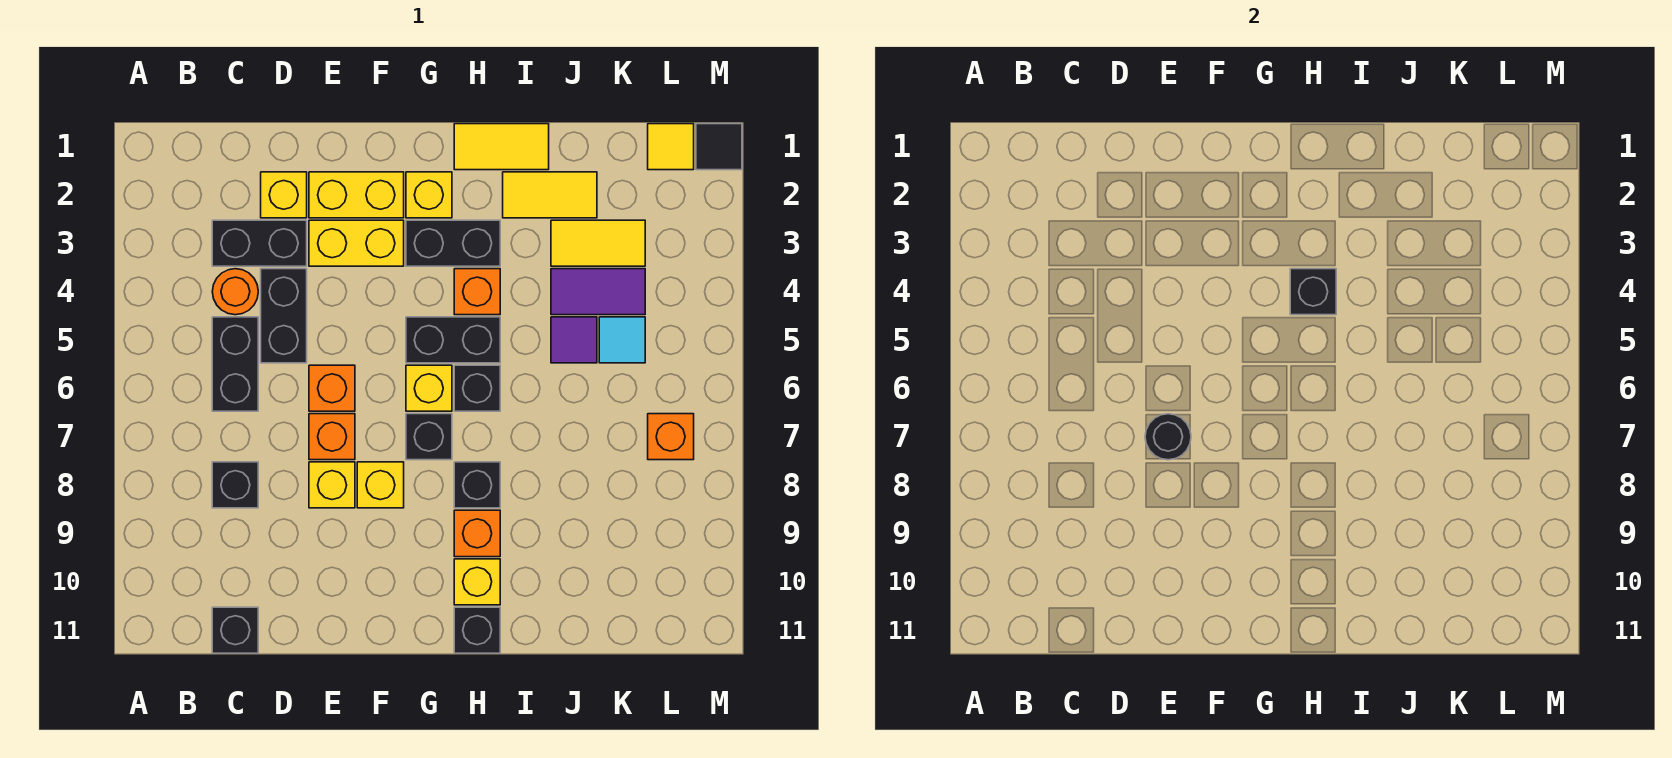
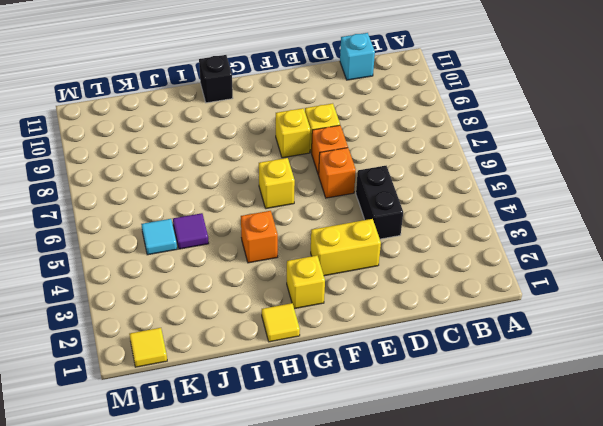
cyan brick C11 level 1 -> black brick C11 level 1
yellow tile H1 level 1 -> yellow tile H1:I1 level 1
none -> black brick C3:D3 level 1
none -> orange round brick C4 level 1
none -> black brick C5:C6 level 1
none -> black brick C8 level 1

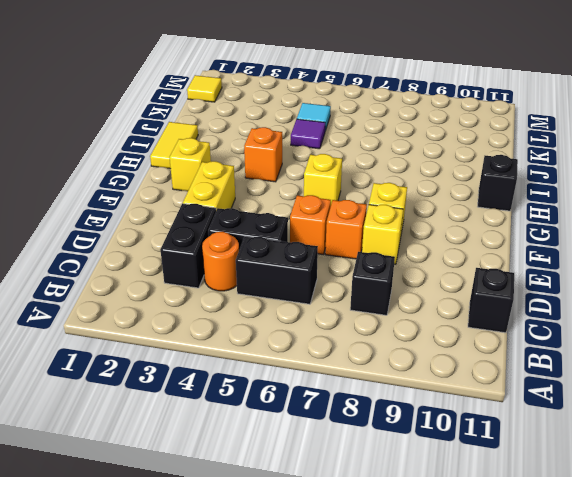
none -> yellow brick D2 level 1
none -> yellow brick E2:F2 level 1
none -> black brick G3:H3 level 1
none -> black brick G5:H5 level 1

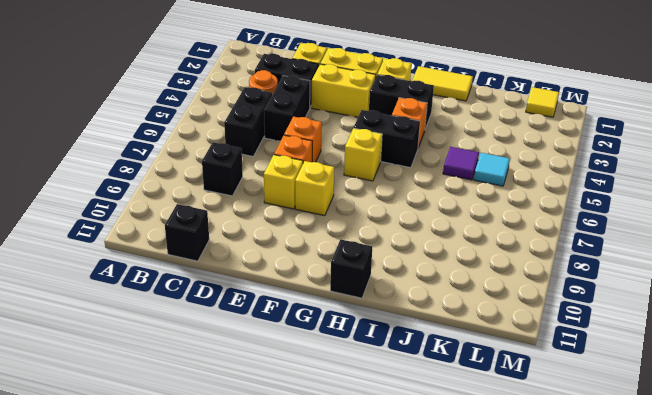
none -> black brick G7 level 1
none -> black brick H6 level 1
none -> black brick H8 level 1
none -> orange brick H9 level 1

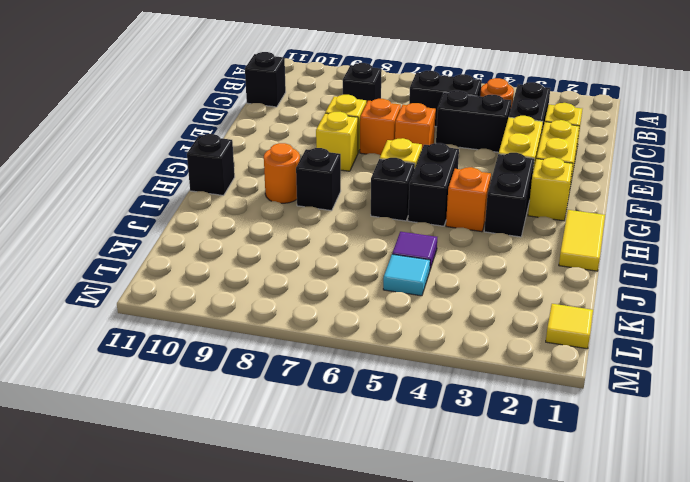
orange round brick H9 level 1 -> orange brick H9 level 1
none -> black brick G7 level 1
none -> yellow brick H10 level 1
none -> yellow tile I2:J2 level 1
none -> yellow tile J3:K3 level 1

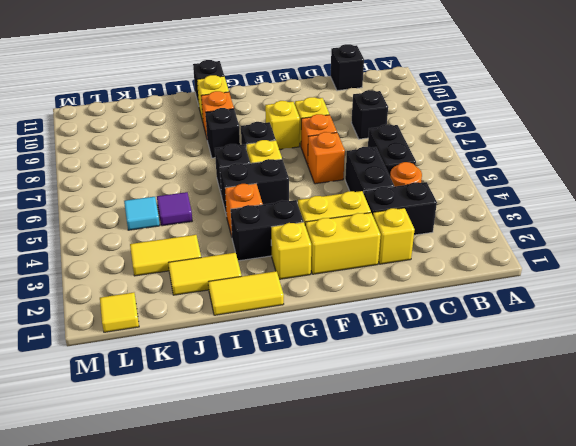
none -> purple tile J4:K4 level 1
none -> orange brick L7 level 1
none -> black tile M1 level 1
none -> black round brick E7 level 2

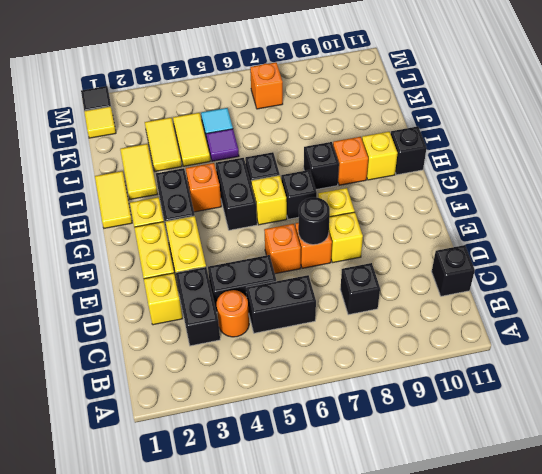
yellow tile J4:K4 level 1 -> purple tile J4:K4 level 1
none -> black brick H4 level 2

